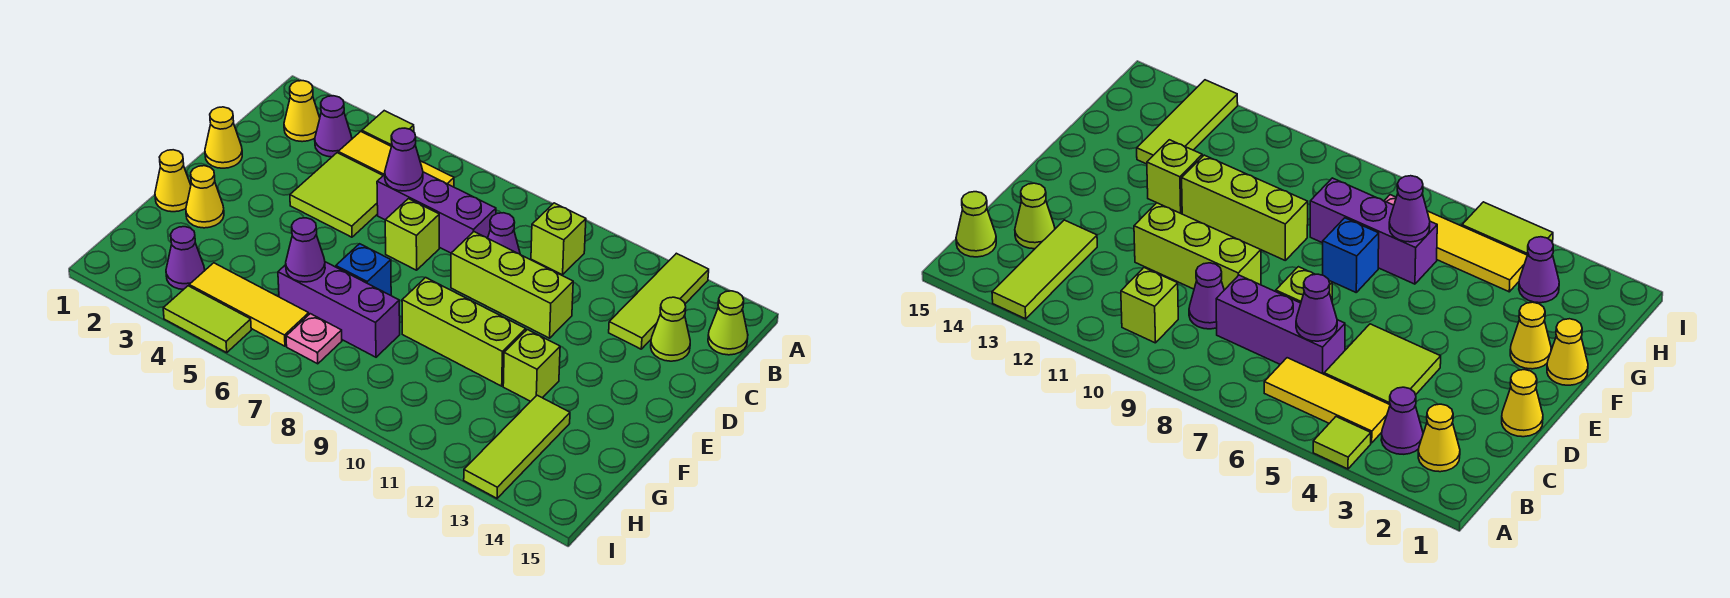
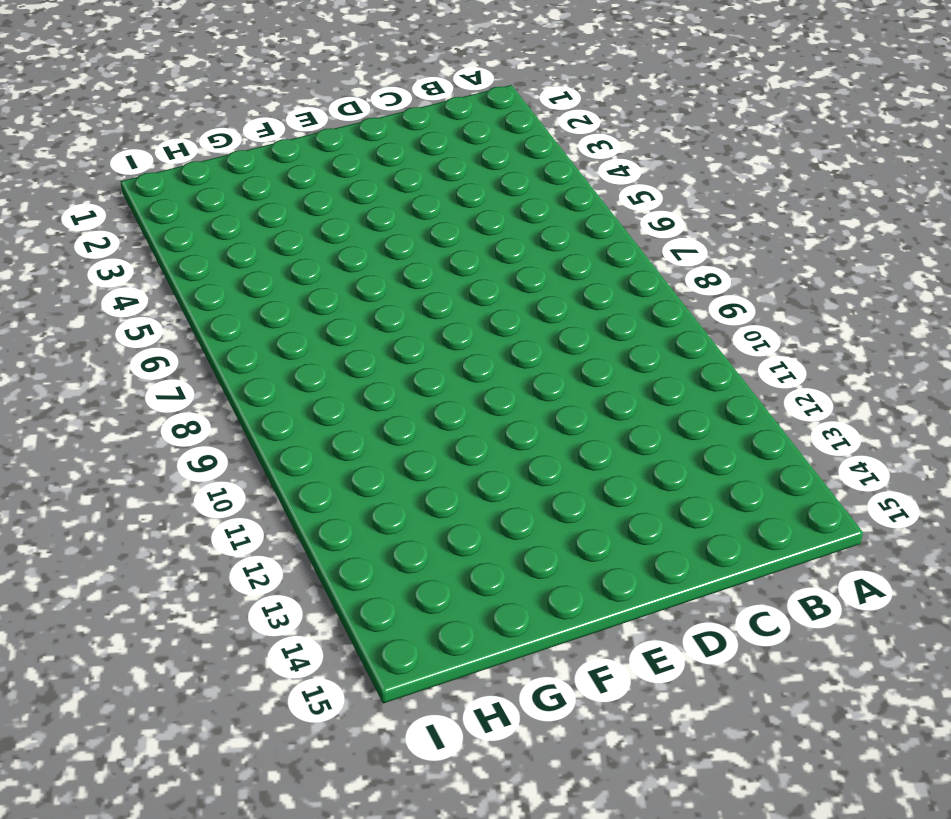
none -> lime tile A4 level 1
none -> lime tile A13:C13 level 1
none -> yellow cone B2 level 1

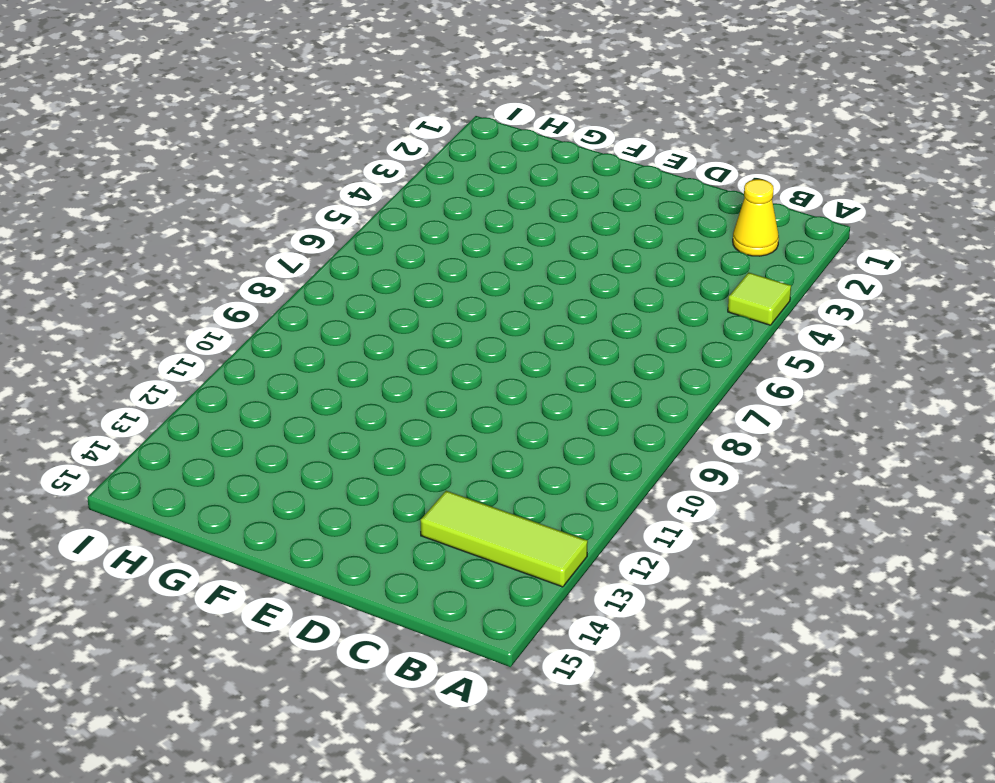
none -> purple cone B3 level 1
none -> yellow tile B4:B6 level 1
none -> lime brick B10 level 1

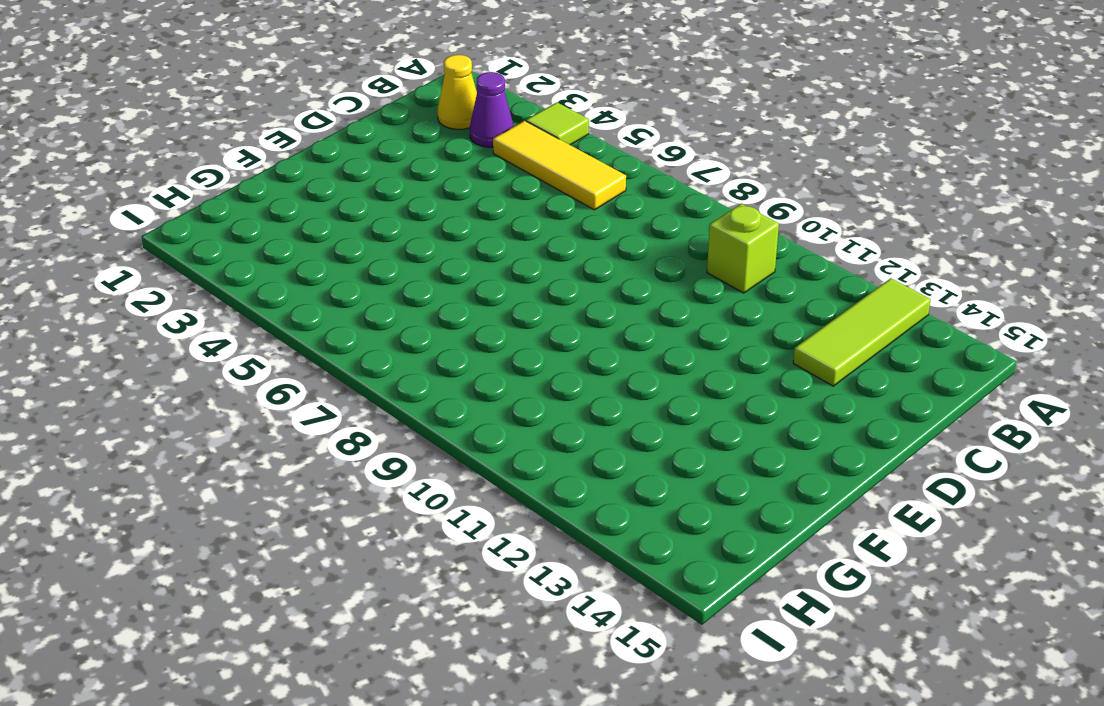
none -> lime cone B15 level 1
none -> lime tile C4:D5 level 1
none -> purple brick C6:C8 level 1

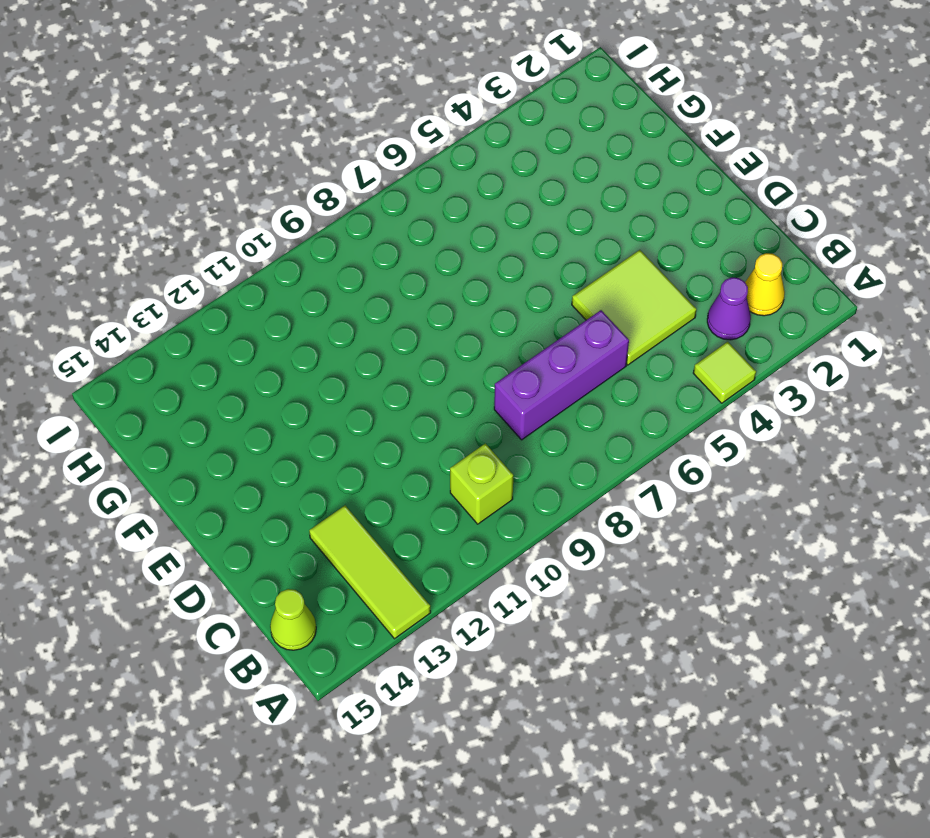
none -> yellow tile B4:B6 level 1
none -> purple cone C9 level 1
none -> lime cone C14 level 1

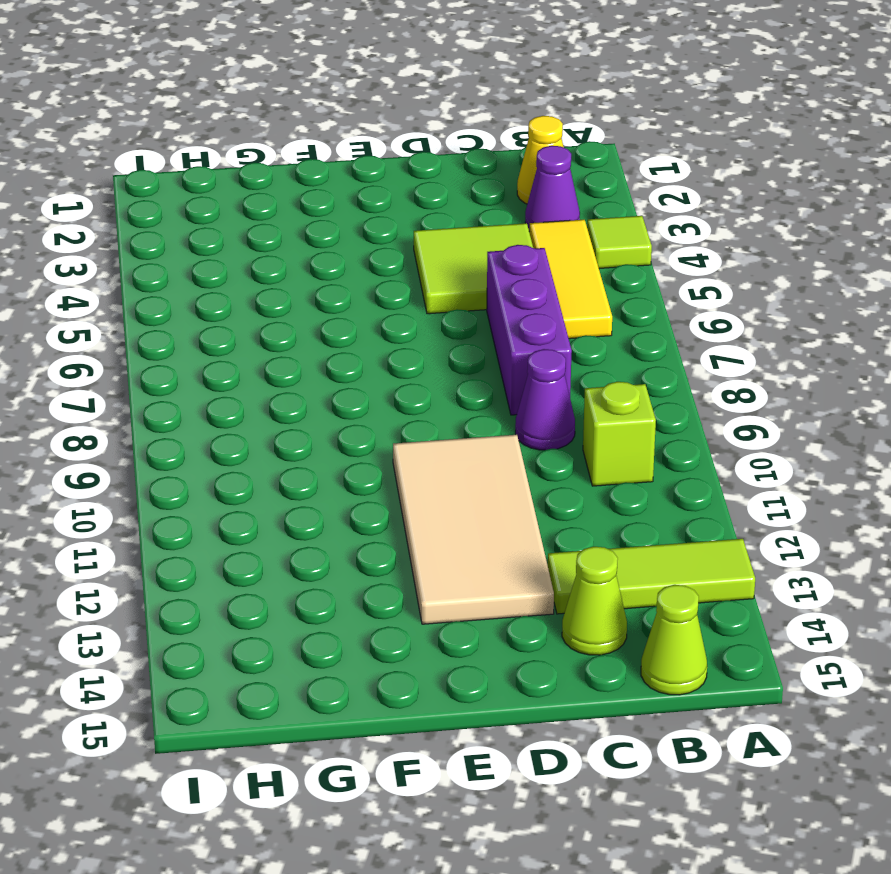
tan tile D10:E13 level 1 -> lime brick D9:D11 level 1
none -> yellow cone D1 level 1
none -> lime brick D7 level 1
none -> yellow cone F1 level 1

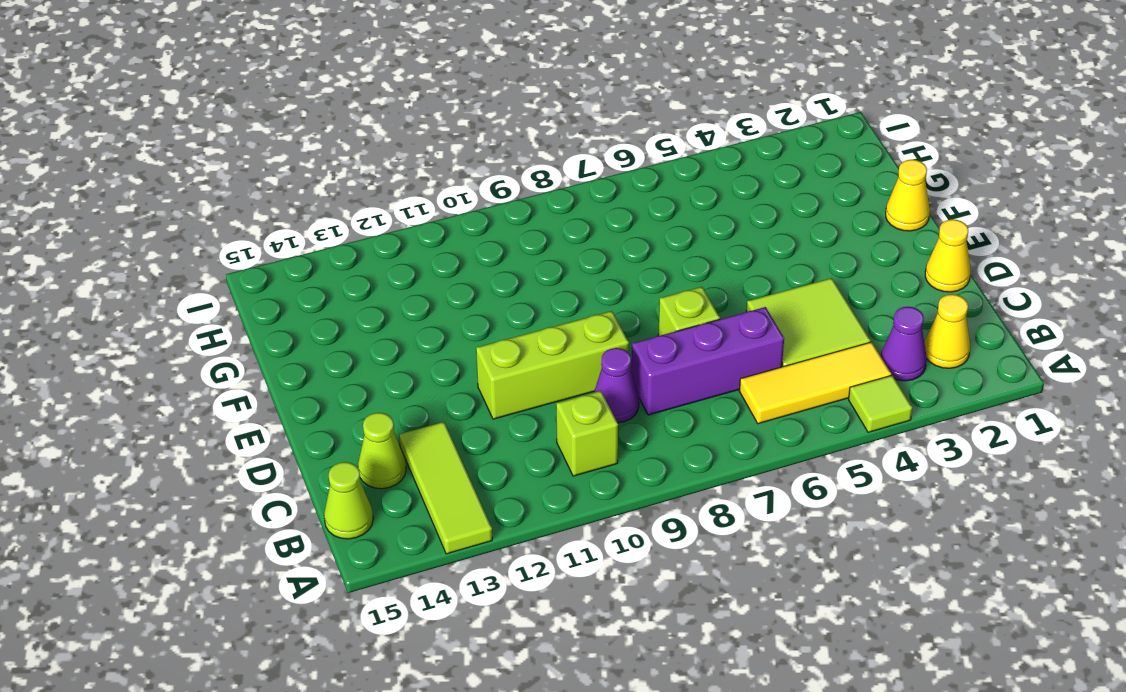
none -> yellow cone F2 level 1
none -> blue brick F7 level 1
none -> lime brick F9:F11 level 1

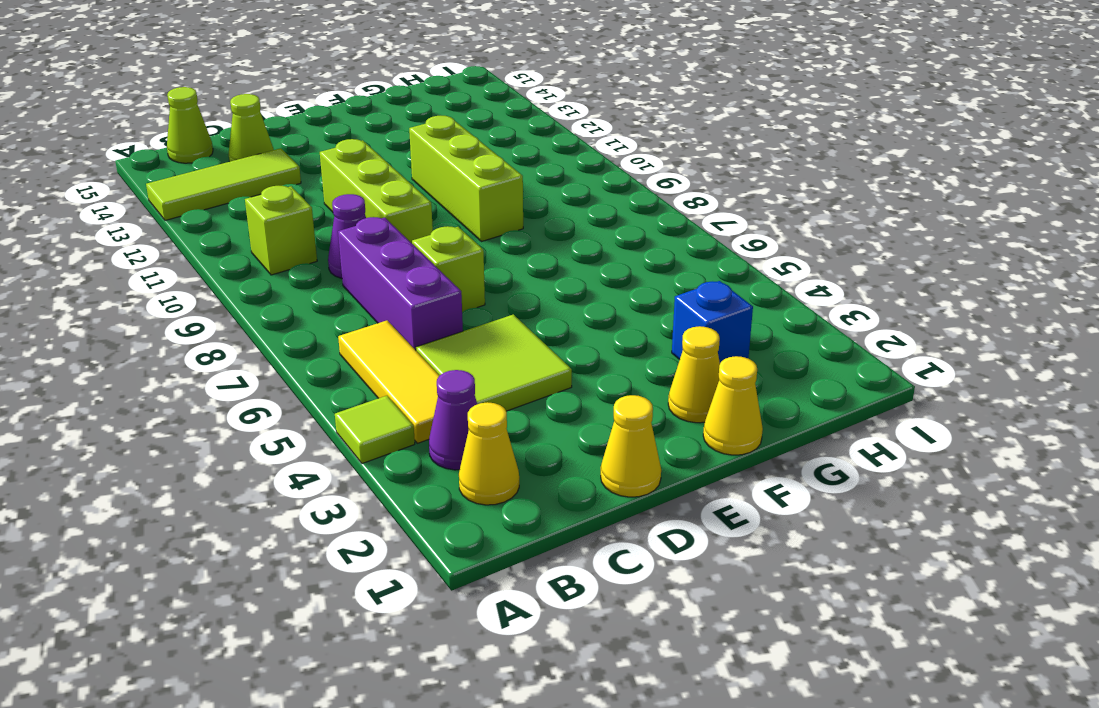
blue brick G3 level 1 -> blue brick F7 level 1
none -> lime brick F12 level 1
none -> purple brick G6:G8 level 1
none -> lime tile G13:I13 level 1

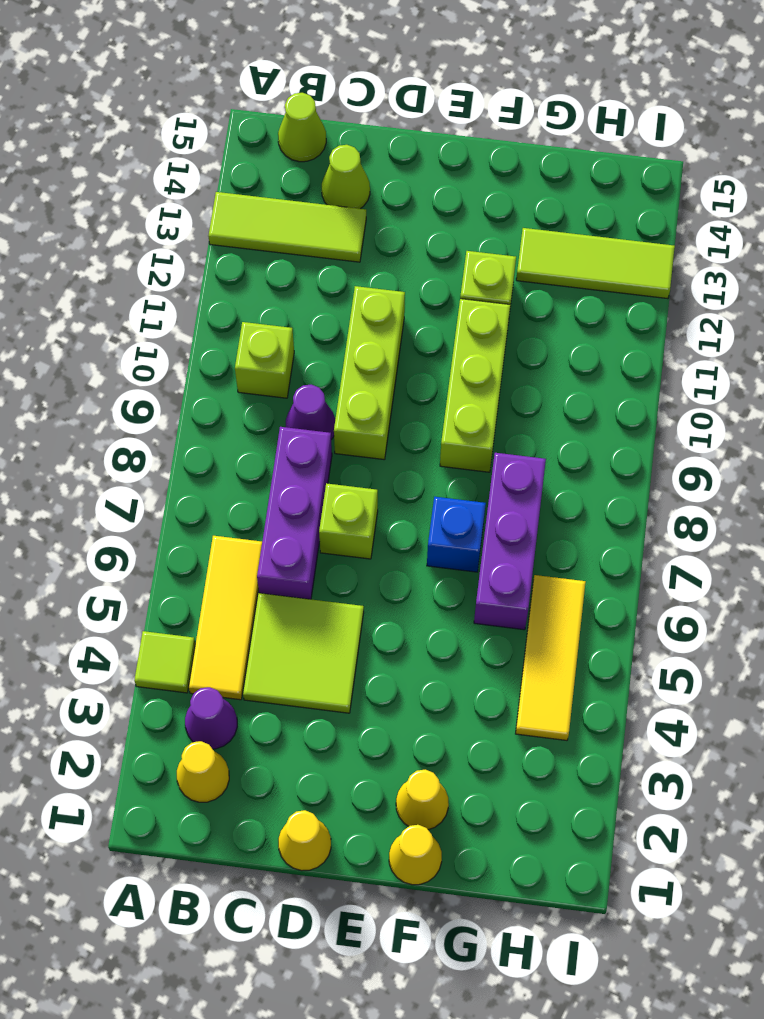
none -> purple cone H3 level 1
none -> pink plate H7 level 1
none -> lime tile I4:I5 level 1

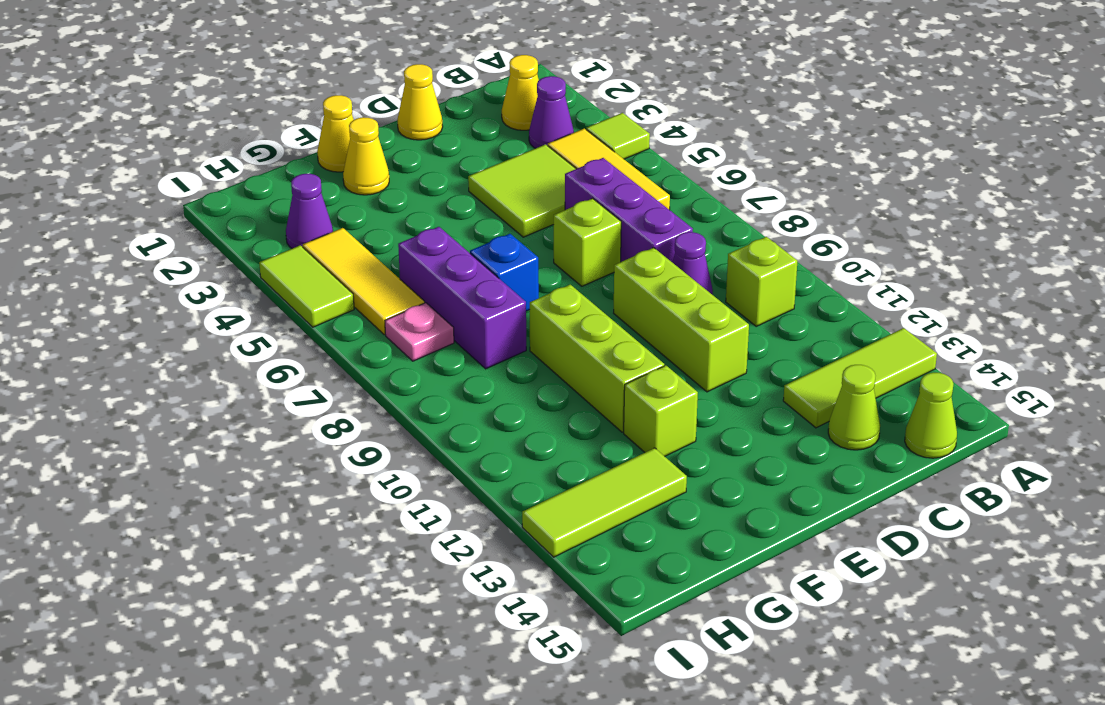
none -> purple cone C6 level 2
none -> purple cone G6 level 2

